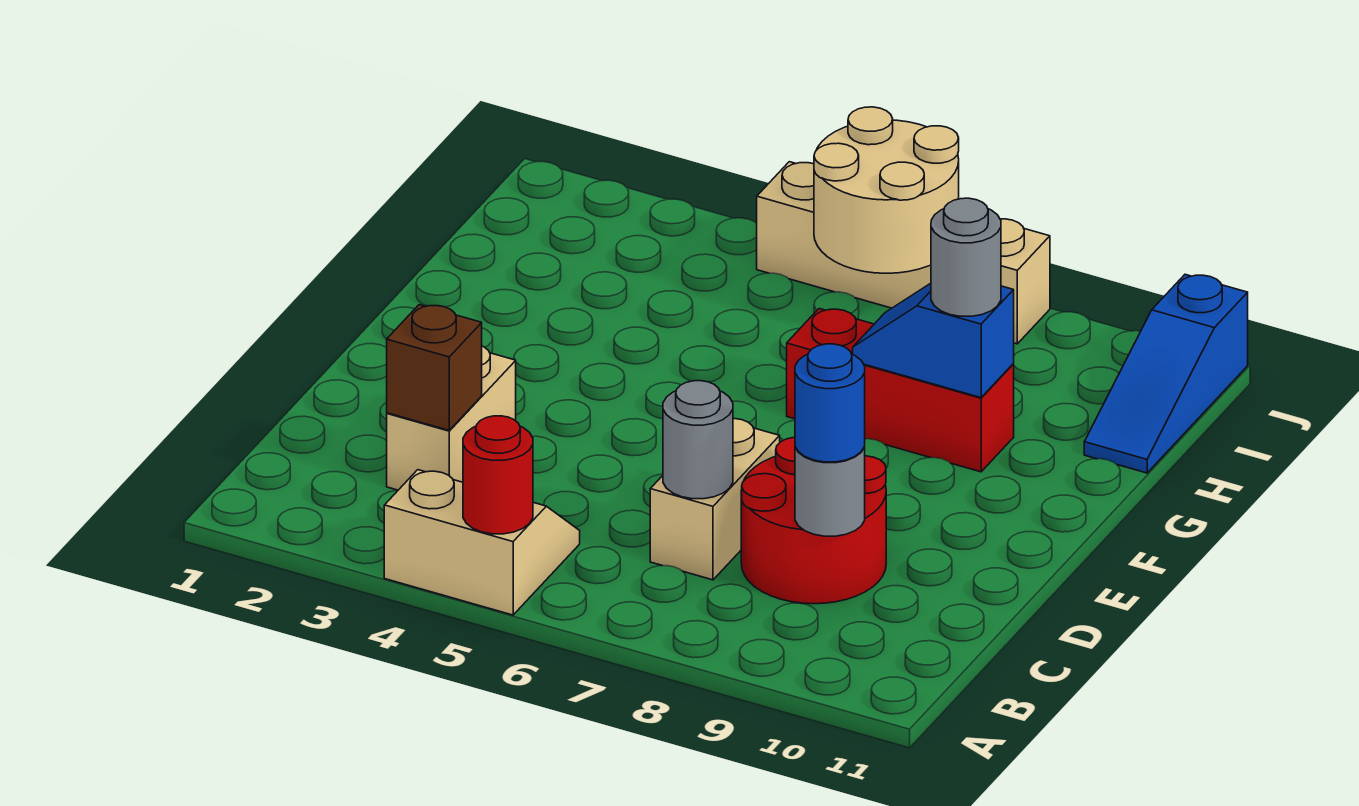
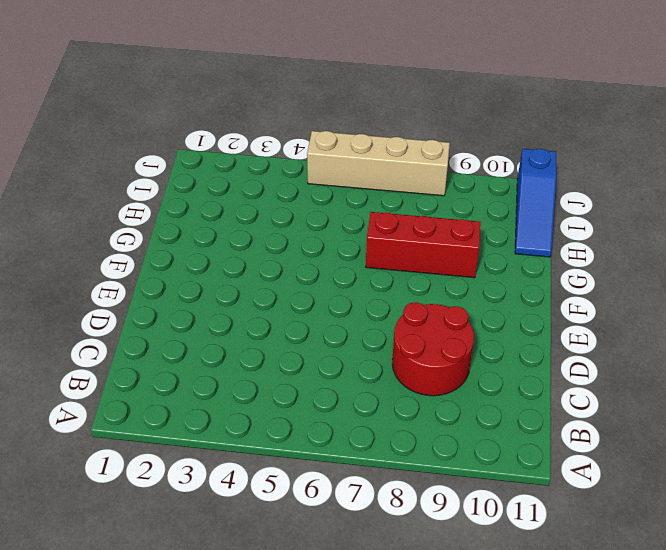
none -> tan slope A4:B5 level 1 top A
none -> tan brick C3:D3 level 1
none -> tan brick C7:D7 level 1

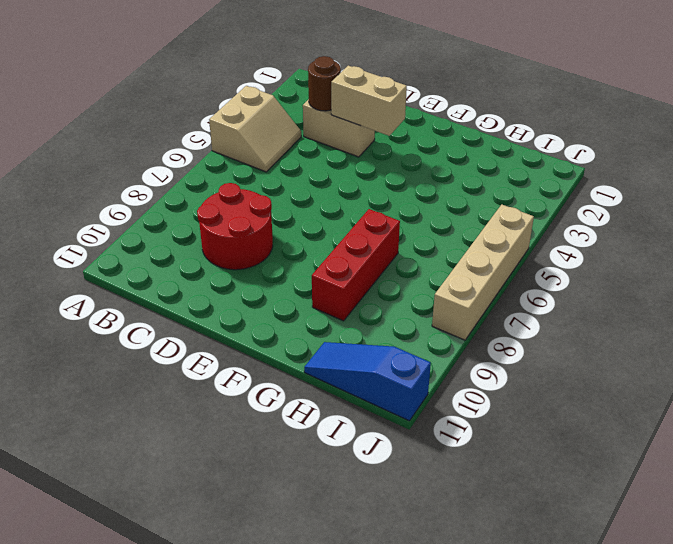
brown round brick C3 level 2 -> brown brick C3 level 2
tan brick D3:E3 level 2 -> tan brick C7:D7 level 1
none -> red round brick A5 level 2
none -> grey round brick C7 level 2
none -> grey round brick C9 level 2

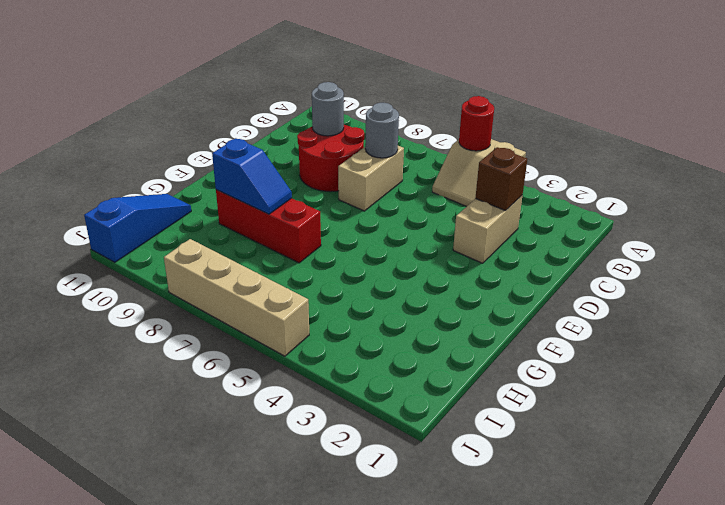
none -> tan round brick I6:J7 level 2
none -> blue round brick C9 level 3
none -> grey round brick G9 level 3

